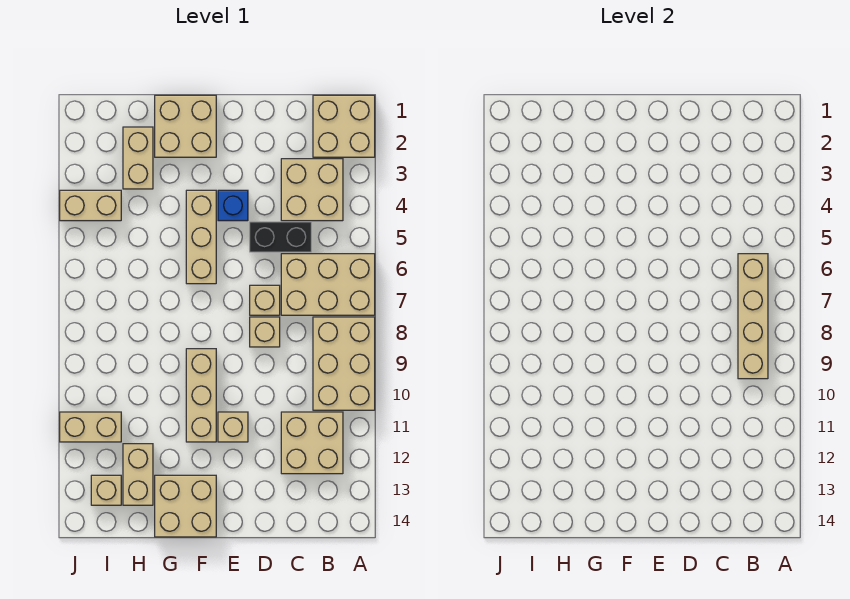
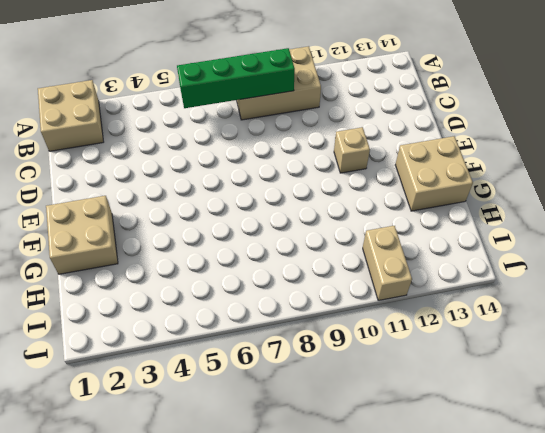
green brick B6:B9 level 2 -> tan brick B6:B9 level 2
none -> tan brick A6:C7 level 1
none -> tan brick B3:C4 level 1
none -> tan brick B11:C12 level 1

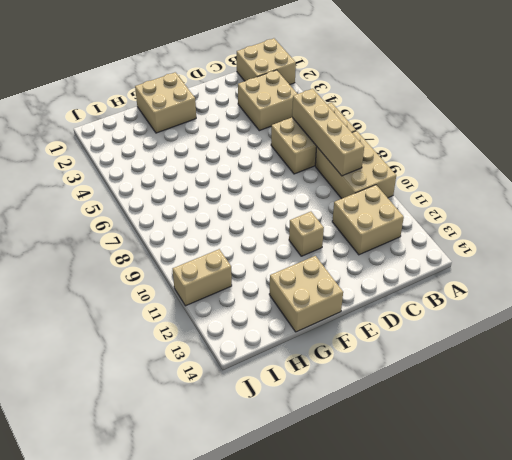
none -> black brick C5:D5 level 1
none -> tan brick D7 level 1
none -> tan brick D8 level 1

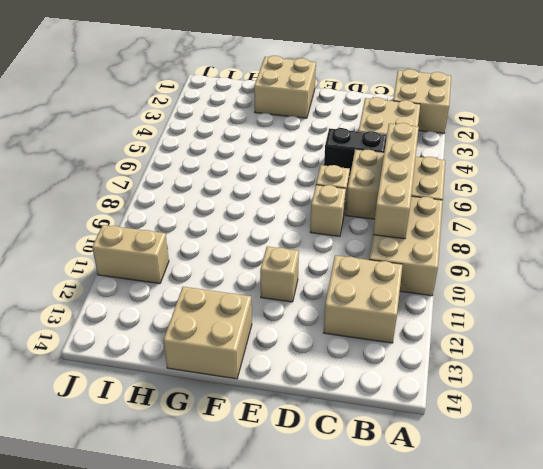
none -> blue brick E4 level 1
none -> tan brick F4:F6 level 1
none -> tan brick F9:F11 level 1

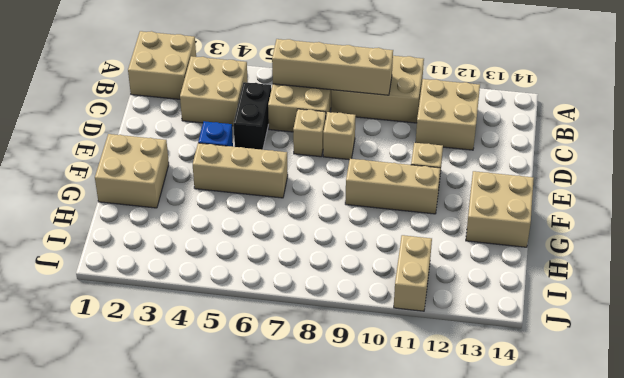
none -> tan brick H2:H3 level 1
none -> tan brick H12:H13 level 1
none -> tan brick I4:J4 level 1

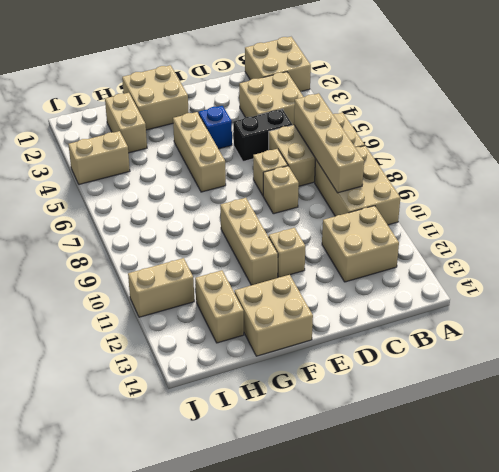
none -> tan brick I13 level 1

